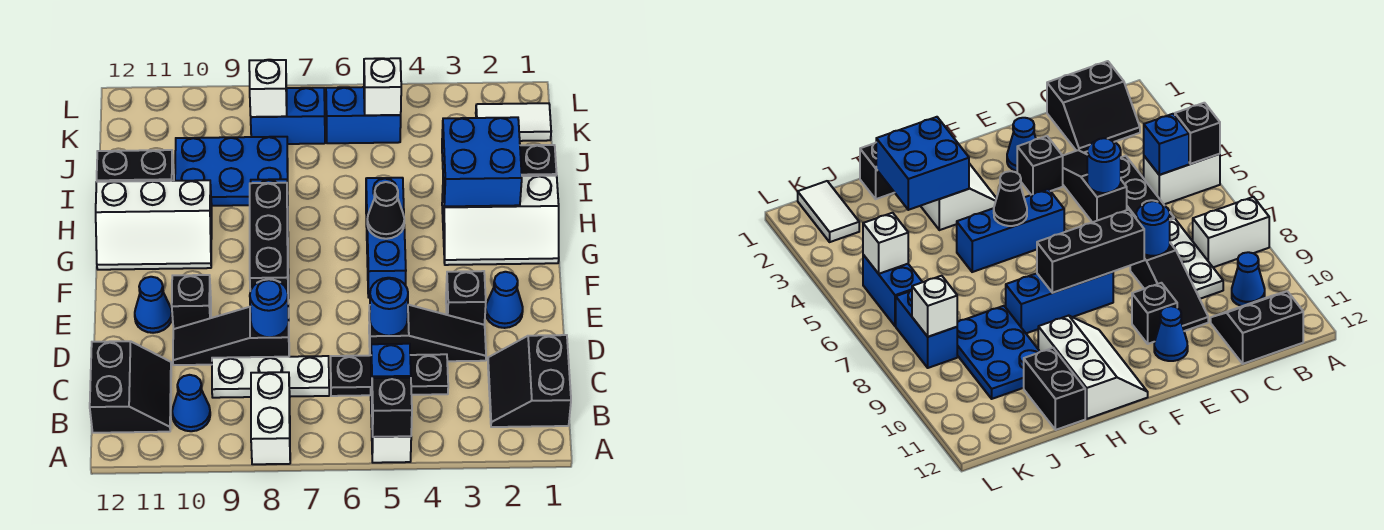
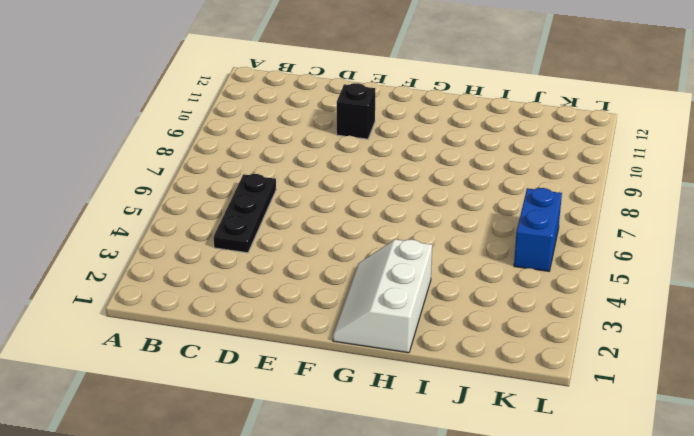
none -> white brick A5:B5 level 1
none -> white brick A8:B8 level 1
none -> black slope B1:C2 level 1 top 1
none -> blue cone B10 level 1

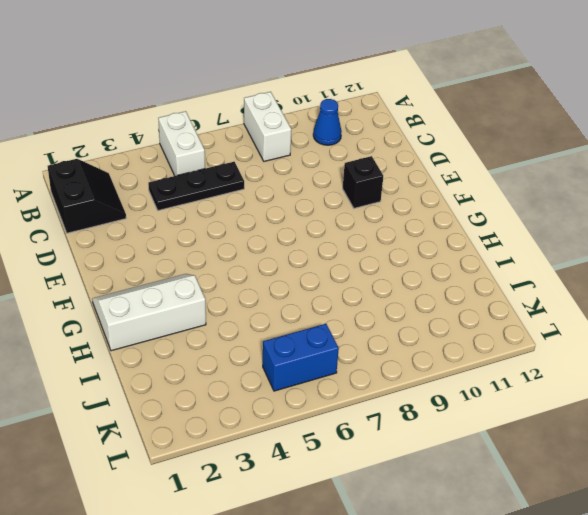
none -> black slope B11:C12 level 1 top 12
none -> white plate C7:C9 level 1
none -> black slope D3:D5 level 1 top 5
none -> black slope D8:D10 level 1 top 8

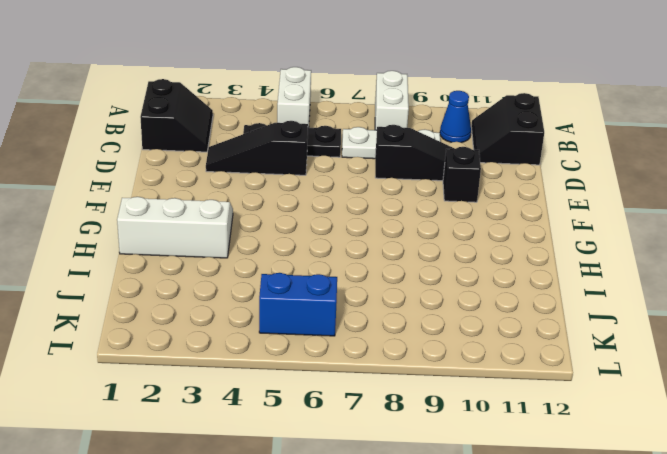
none -> blue cone E2 level 1
none -> black brick E3 level 1
none -> blue cone E11 level 1
none -> blue brick F5:H5 level 1

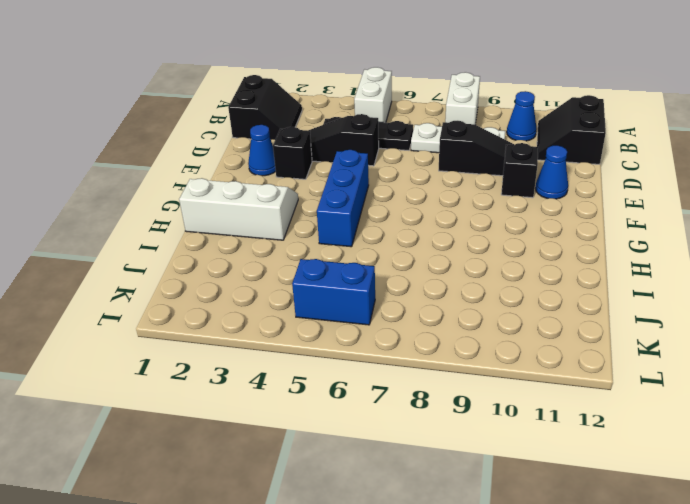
none -> blue brick F8:H8 level 1
none -> white slope G10:H12 level 1 top H
none -> black brick I1 level 1
none -> blue plate I8:J10 level 1

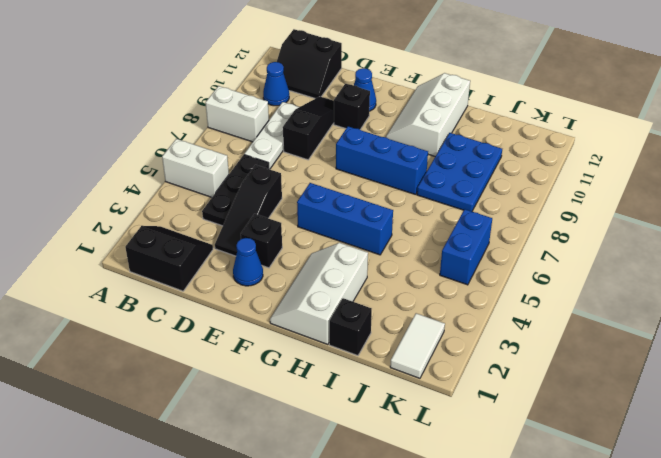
none -> black brick I11:I12 level 1
none -> blue brick K7:K8 level 1
none -> black brick A5 level 2
none -> blue brick B5 level 2

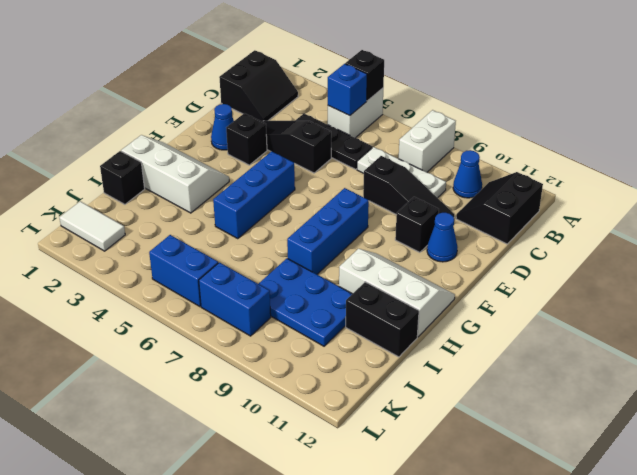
none -> blue round brick D5 level 2
none -> blue round brick D8 level 2
none -> black brick E8:G8 level 2
none -> black cone G5 level 2

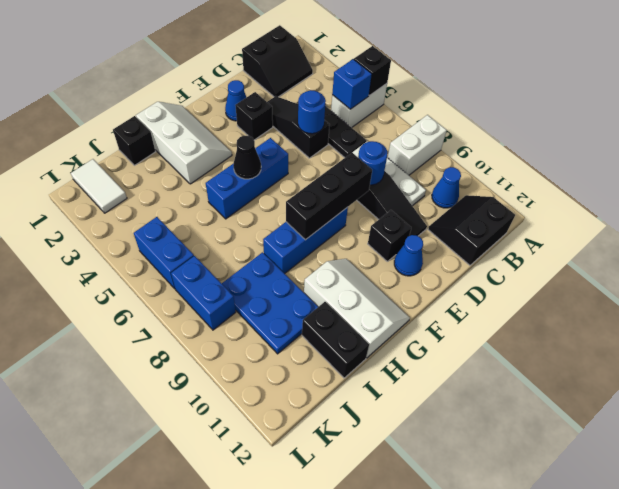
none -> blue brick H2:I3 level 2
none -> white brick K5 level 2
none -> white brick K8 level 2

